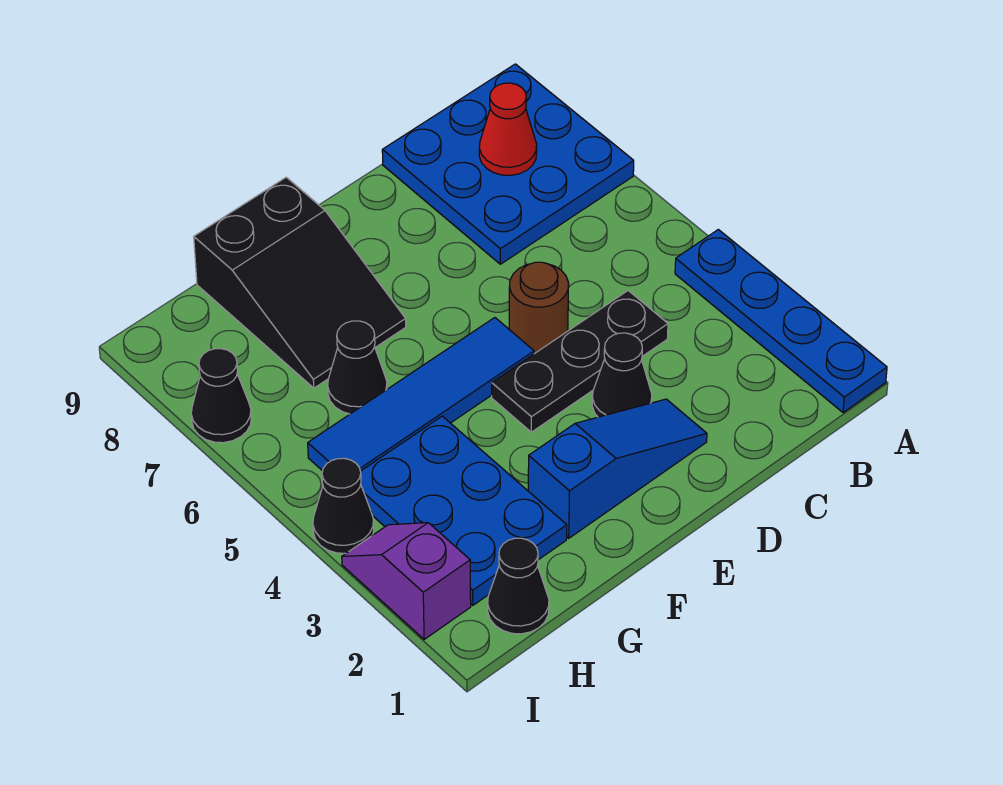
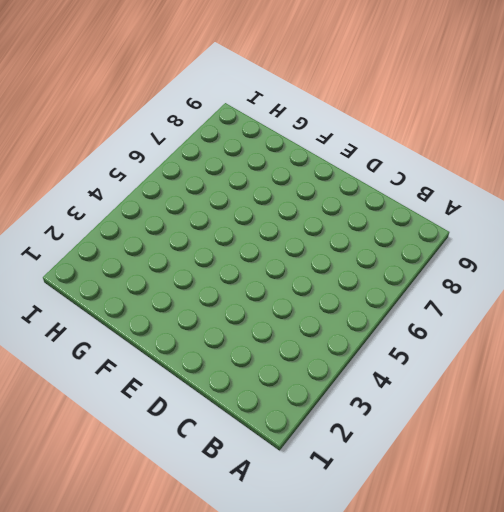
none -> blue plate A1:A4 level 1
none -> blue plate A7:C9 level 1
none -> black plate C4:E4 level 1

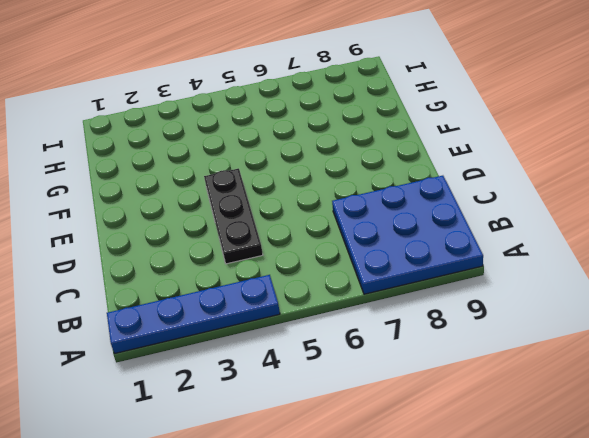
none -> blue slope D2:F2 level 1 top F
none -> black cone D3 level 1
none -> brown round brick D5 level 1

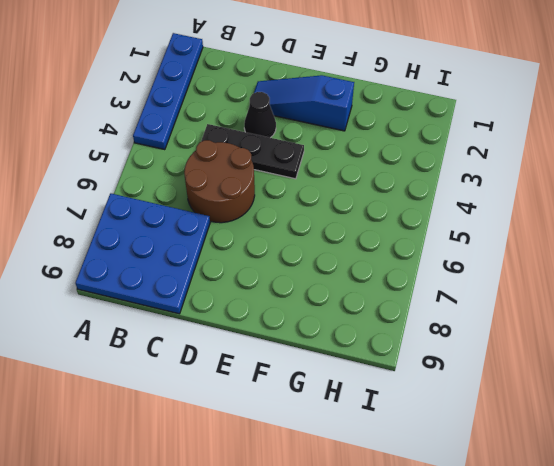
brown round brick C5:D6 level 1 -> brown round brick D5 level 1
none -> blue tile E5:H5 level 1
none -> black slope F7:G9 level 1 top 9
none -> blue plate G2:H4 level 1

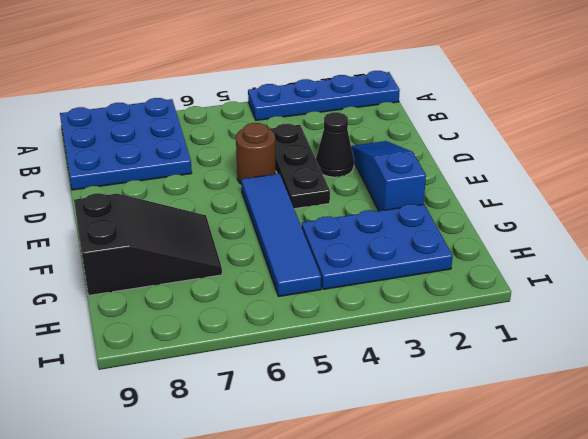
none -> black cone G6 level 1
none -> black cone H1 level 1
none -> purple slope I2:I3 level 1 top 2

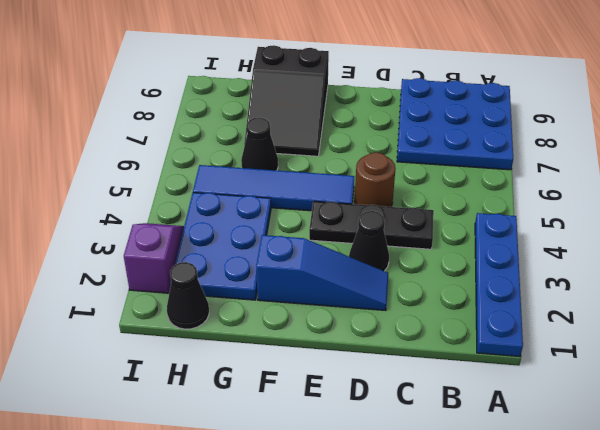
none -> black cone I4 level 1
none -> black cone I7 level 1
none -> red cone B8 level 2

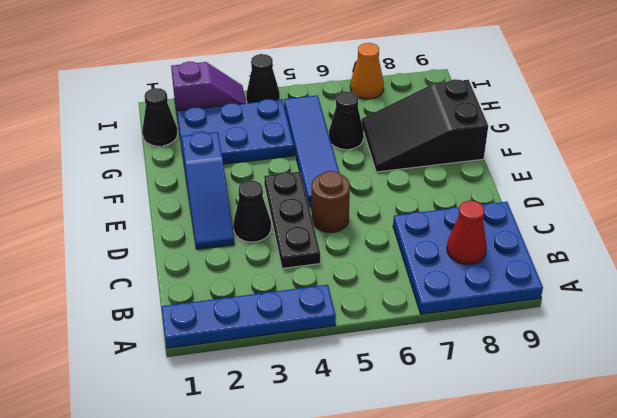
orange cone I7 level 1 -> black cone I7 level 1

